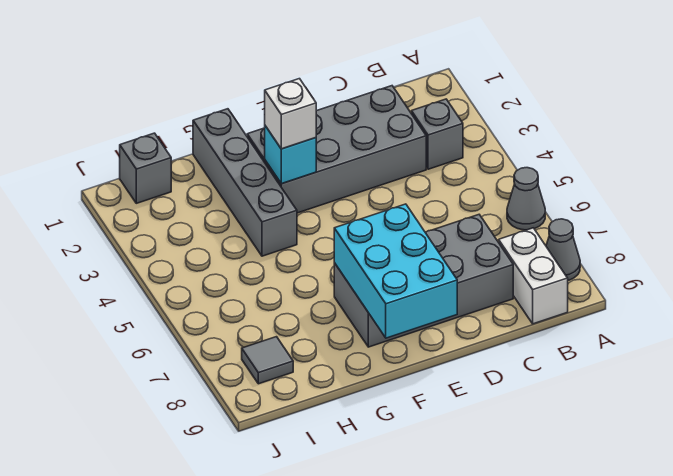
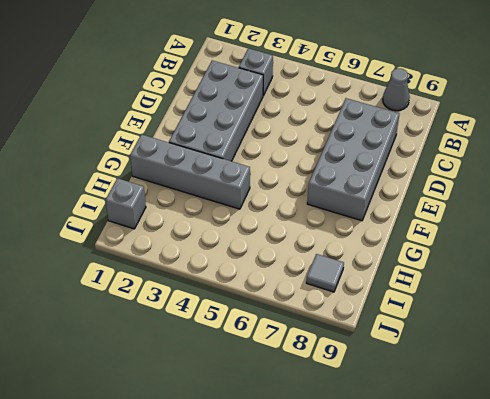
none -> grey cone A6 level 1
none -> white brick B8:B9 level 1
none -> cyan brick E7:F9 level 2

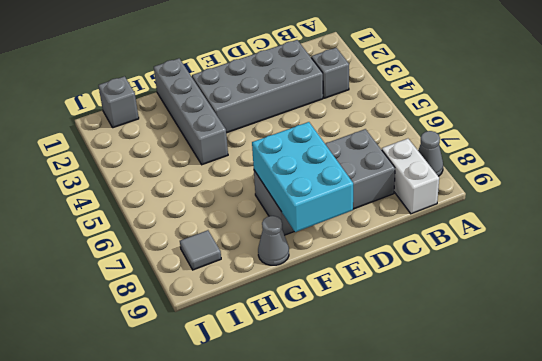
grey cone G9 level 1 -> grey cone A6 level 1
none -> cyan brick F3 level 2
none -> white brick F3 level 3

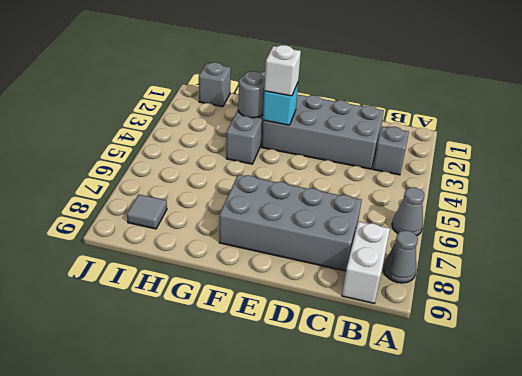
grey round brick G3 level 2 -> none
none -> cyan brick E7:F9 level 2

